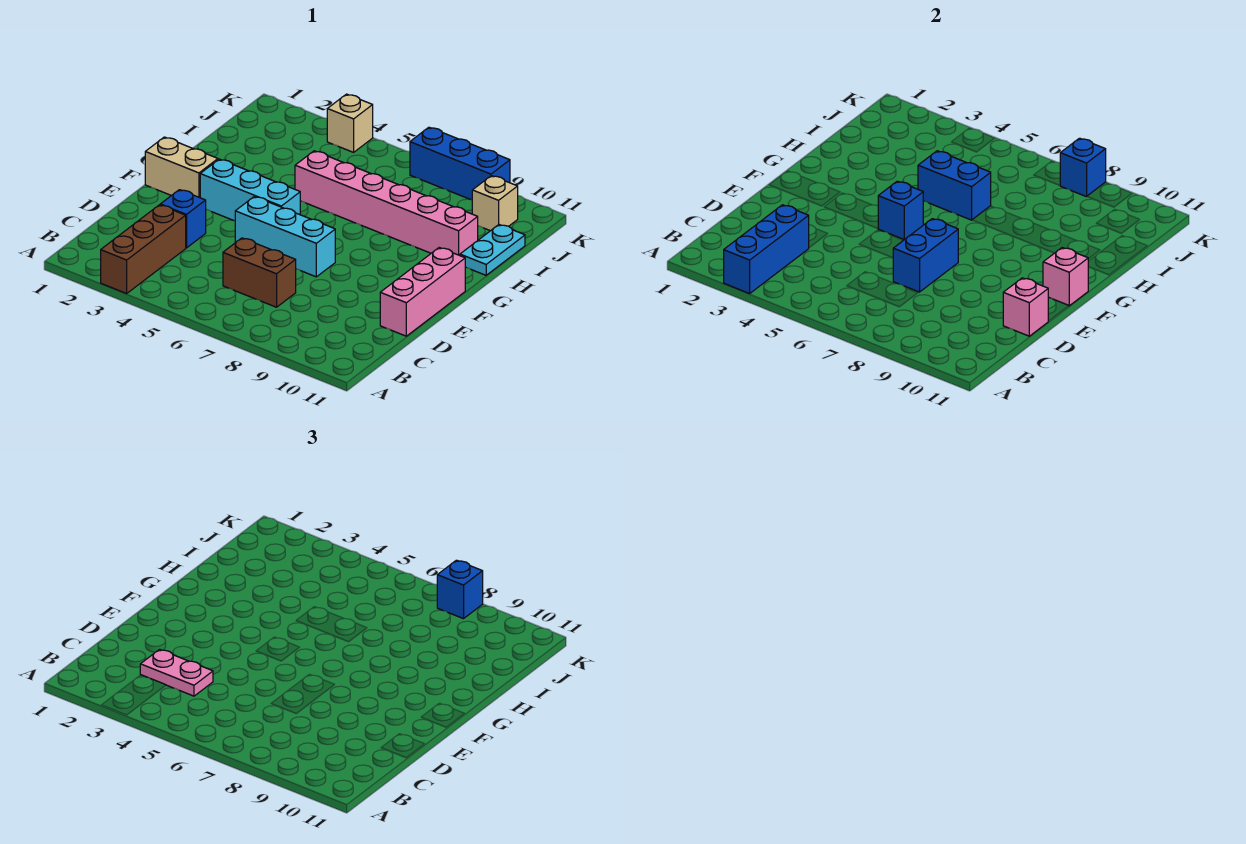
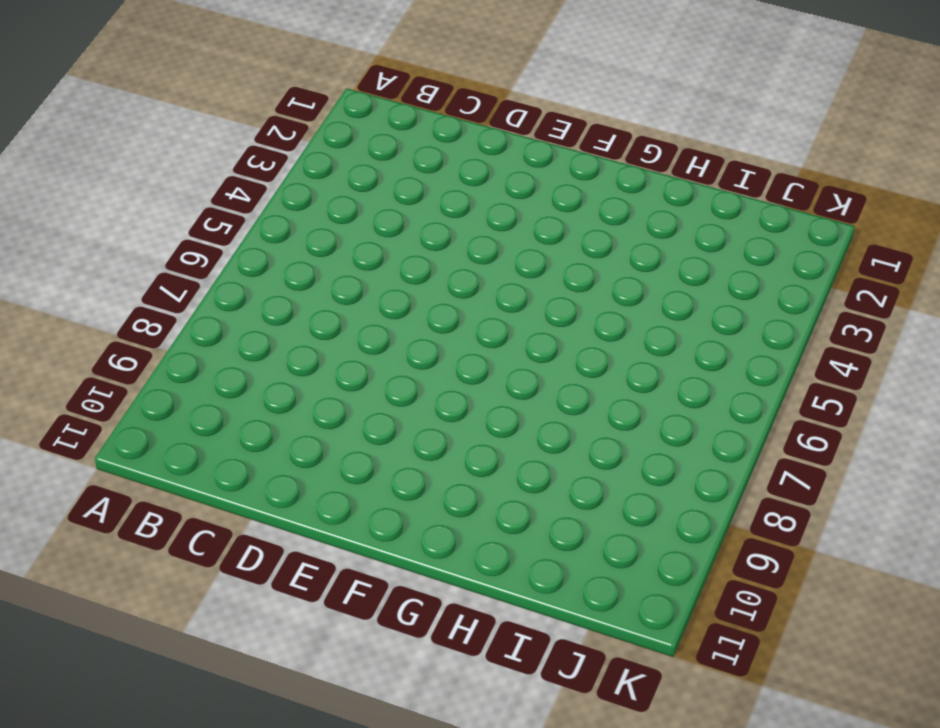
none -> brown brick A3:C3 level 1
none -> brown brick C6:C7 level 1
none -> blue brick D3 level 1

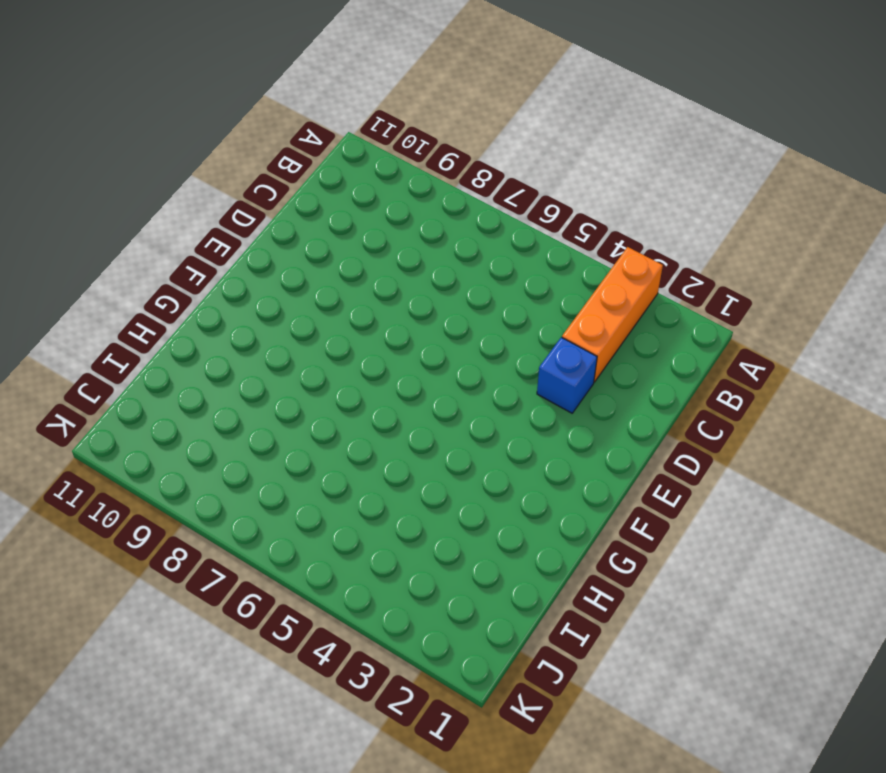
orange brick A3:C3 level 1 -> brown brick A3:C3 level 1
none -> brown brick C6:C7 level 1
none -> pink brick D11:F11 level 1
none -> cyan brick E5:E7 level 1

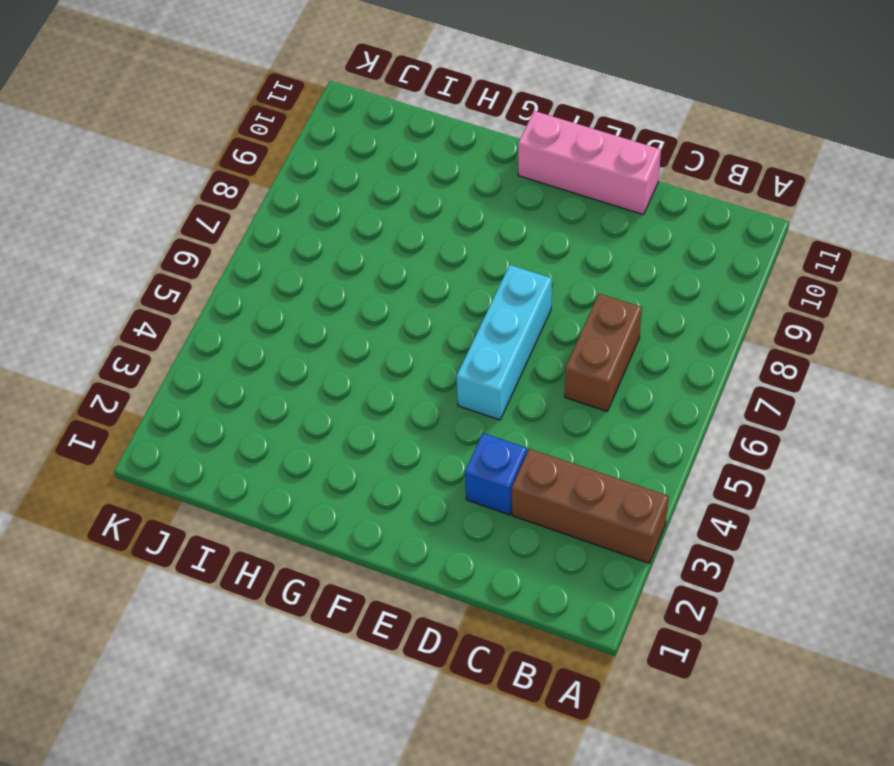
none -> tan brick F1:F2 level 1
none -> cyan brick F3:F5 level 1
none -> pink brick H5:H10 level 1

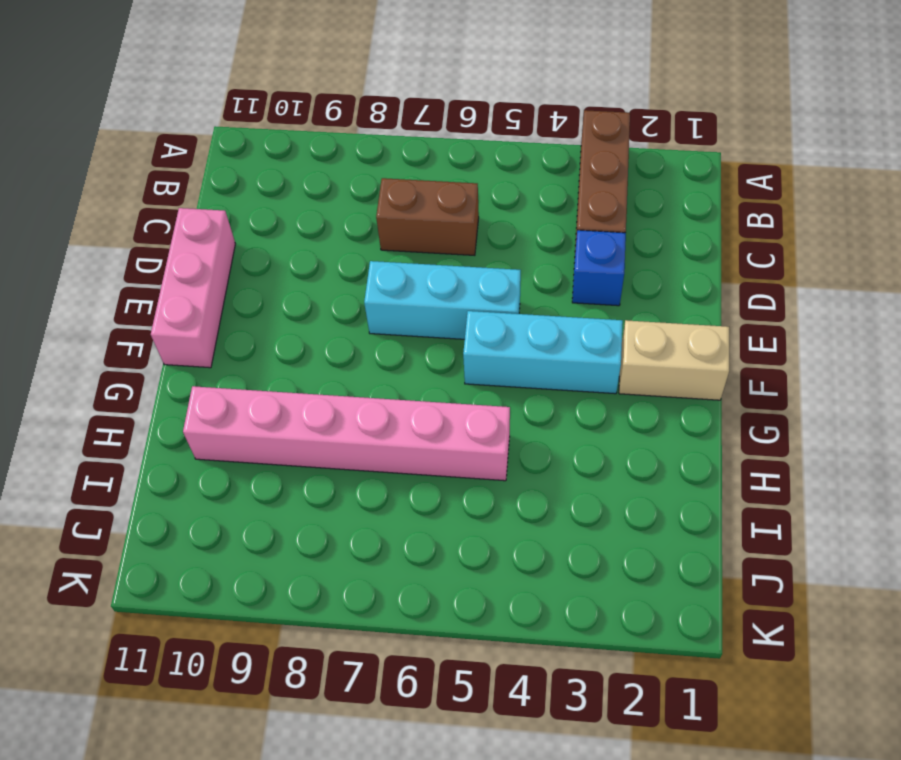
none -> cyan plate H11:I11 level 1
none -> tan brick J10 level 1
none -> tan brick K4 level 1

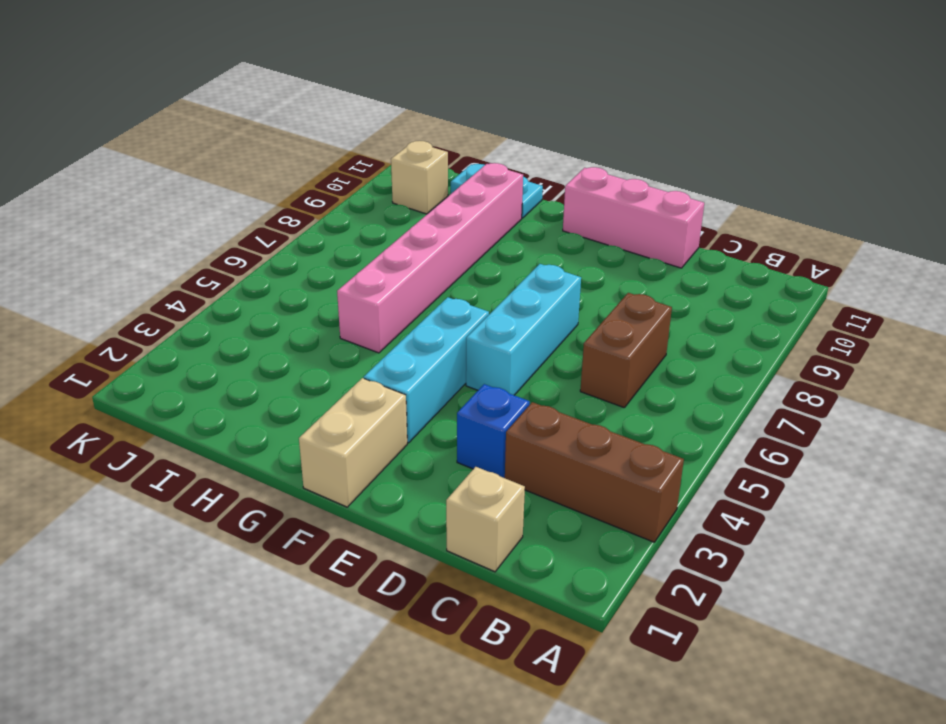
tan brick C1 level 1 -> tan brick K4 level 1
none -> blue brick K7:K9 level 1
none -> blue brick A3:C3 level 2
none -> blue brick D7:E7 level 2

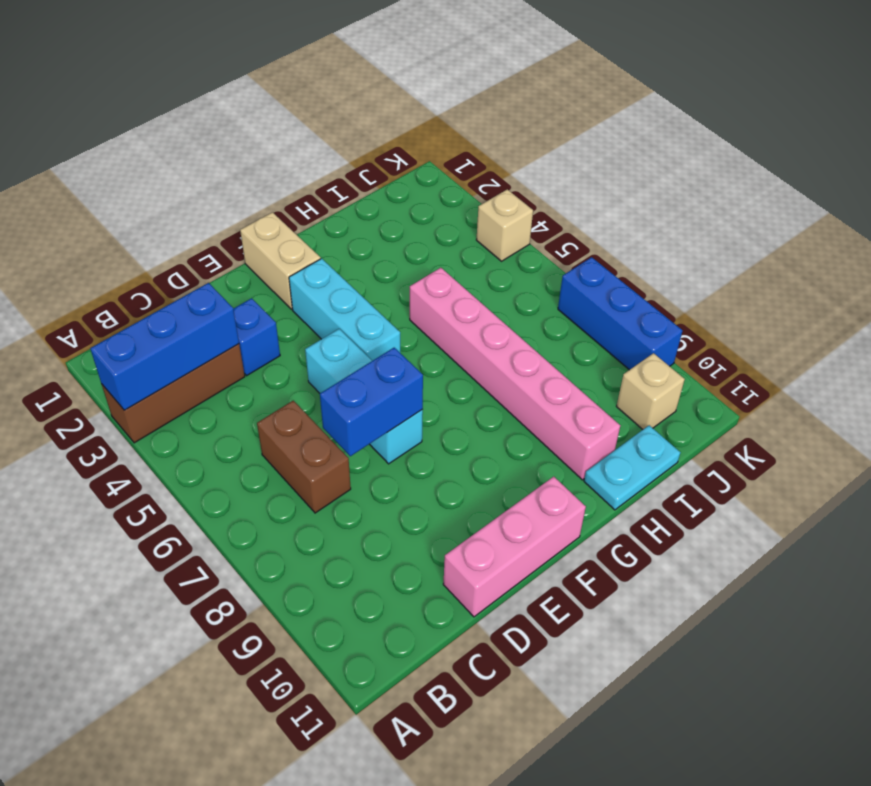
none -> pink brick D11 level 2
none -> blue brick F5 level 2
none -> pink brick F11 level 2

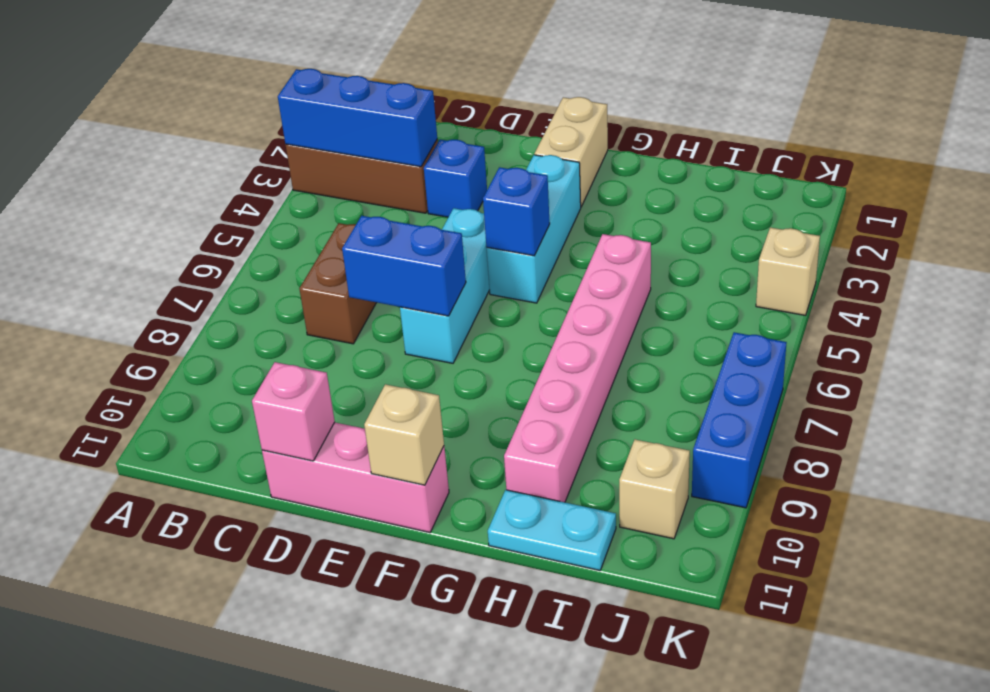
tan brick F11 level 2 -> pink brick F11 level 2
none -> blue brick H5:H6 level 2
none -> blue brick K8 level 2
none -> pink plate C3:C4 level 3

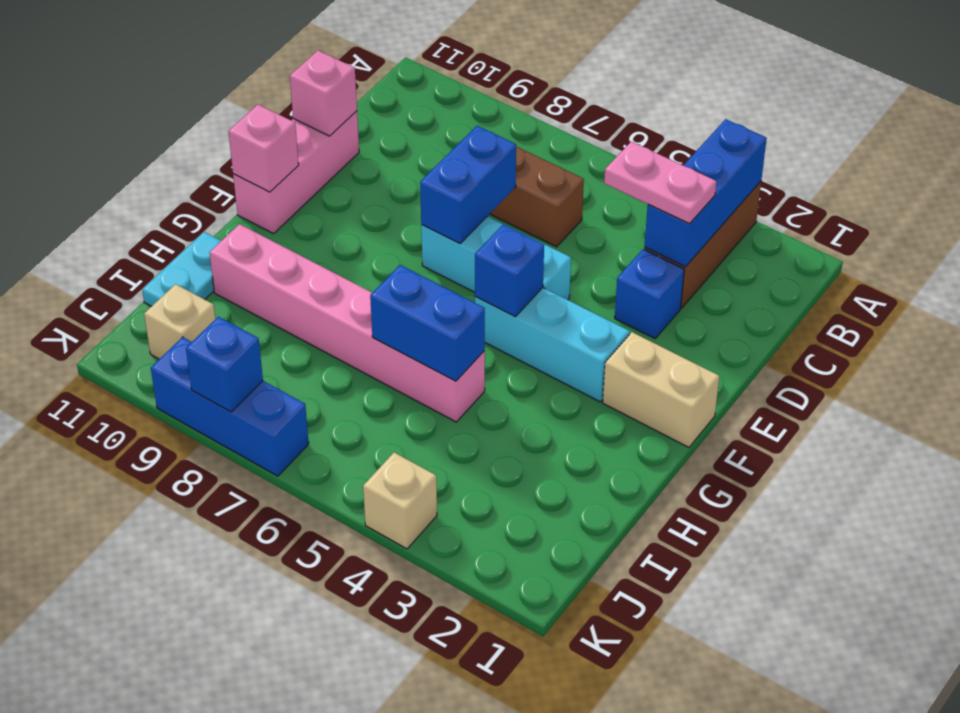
none -> blue brick K8 level 3

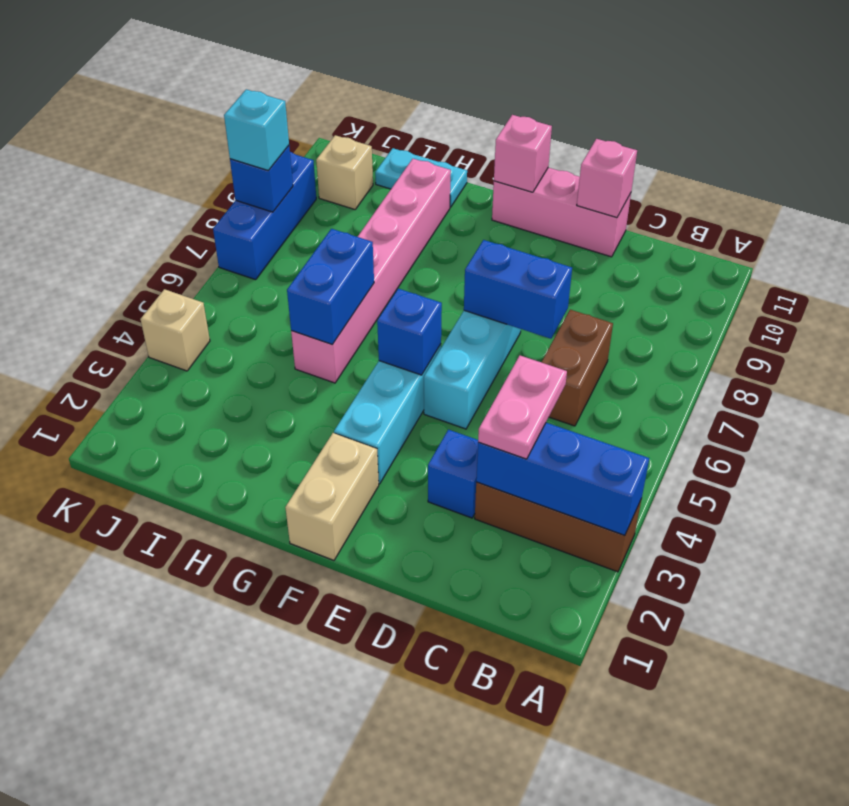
cyan brick K8 level 3 -> blue brick K8 level 3

